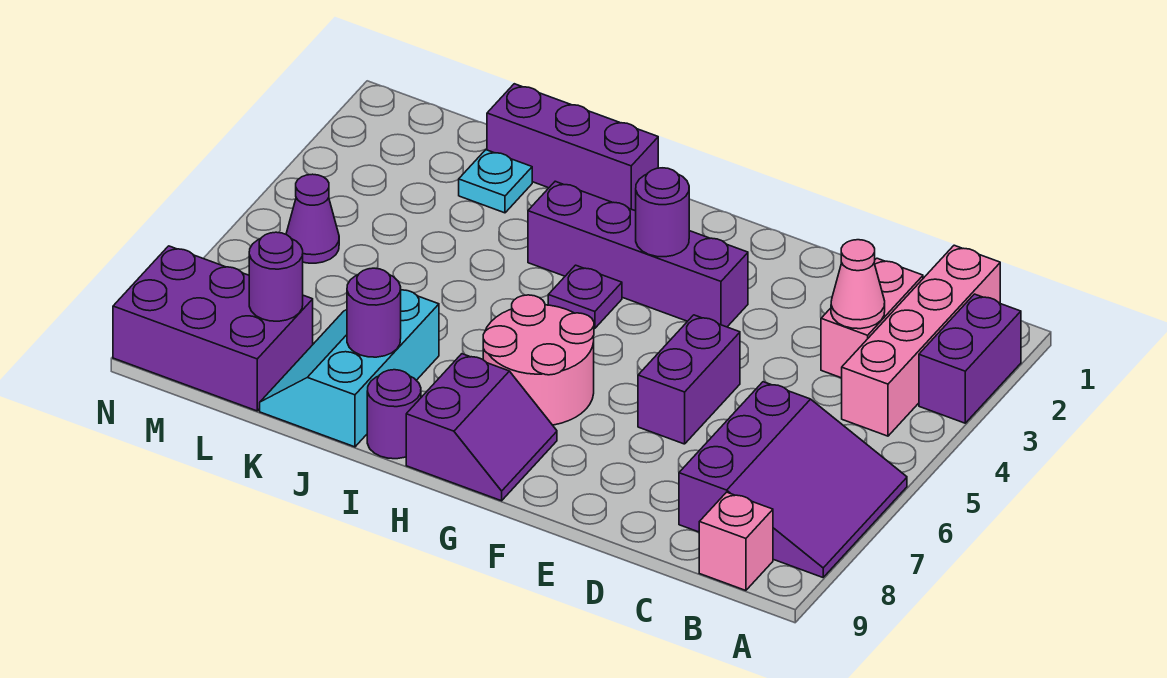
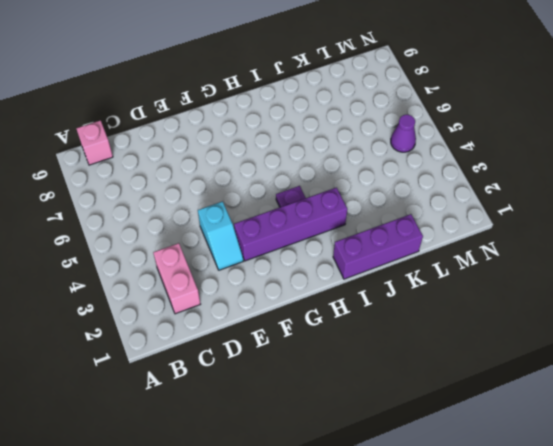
cyan slope E3:E4 level 1 top 4 -> none
none -> purple brick A2:A3 level 1
none -> purple slope A6:C8 level 1 top C
none -> pink brick B1:B4 level 1

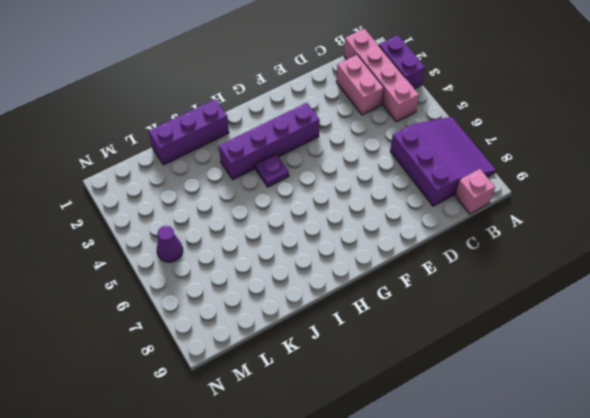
none -> purple brick E5:E6 level 1
none -> pink round brick G6:H7 level 1
none -> purple slope G8:H9 level 1 top H

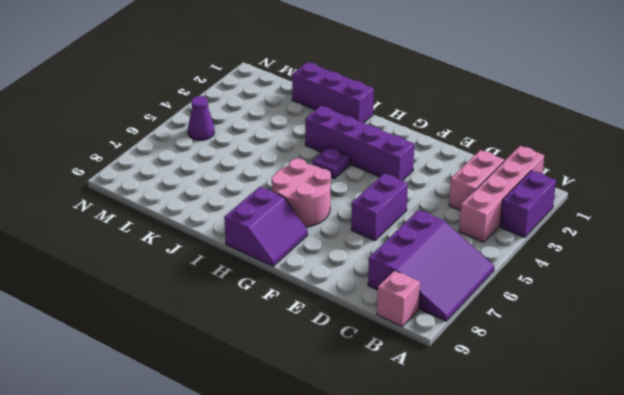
none -> purple round brick I9 level 1
none -> cyan slope J7:K9 level 1 top J
none -> cyan plate K2 level 1

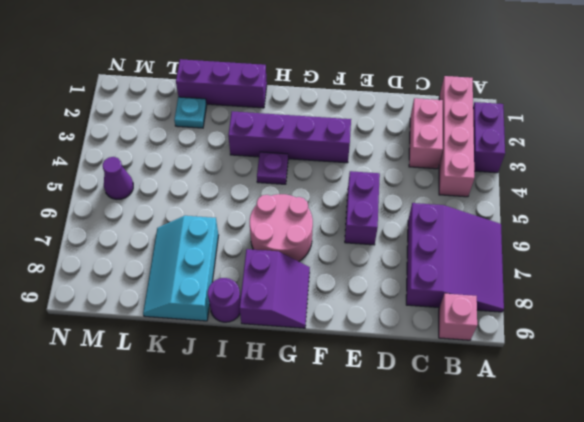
none -> purple brick L8:N9 level 1
none -> pink cone C3 level 2
none -> purple round brick G3 level 2

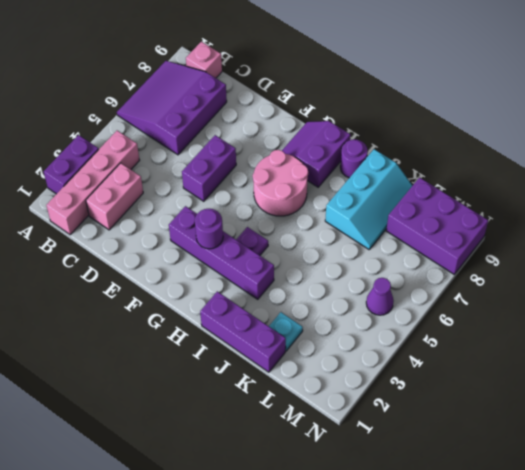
none -> pink cone C3 level 2
none -> purple round brick J8 level 2
none -> purple round brick L8 level 2

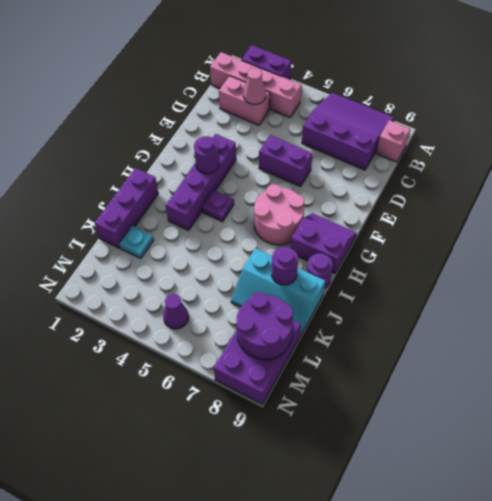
purple round brick L8:M9 level 2 -> purple round brick L8 level 2

